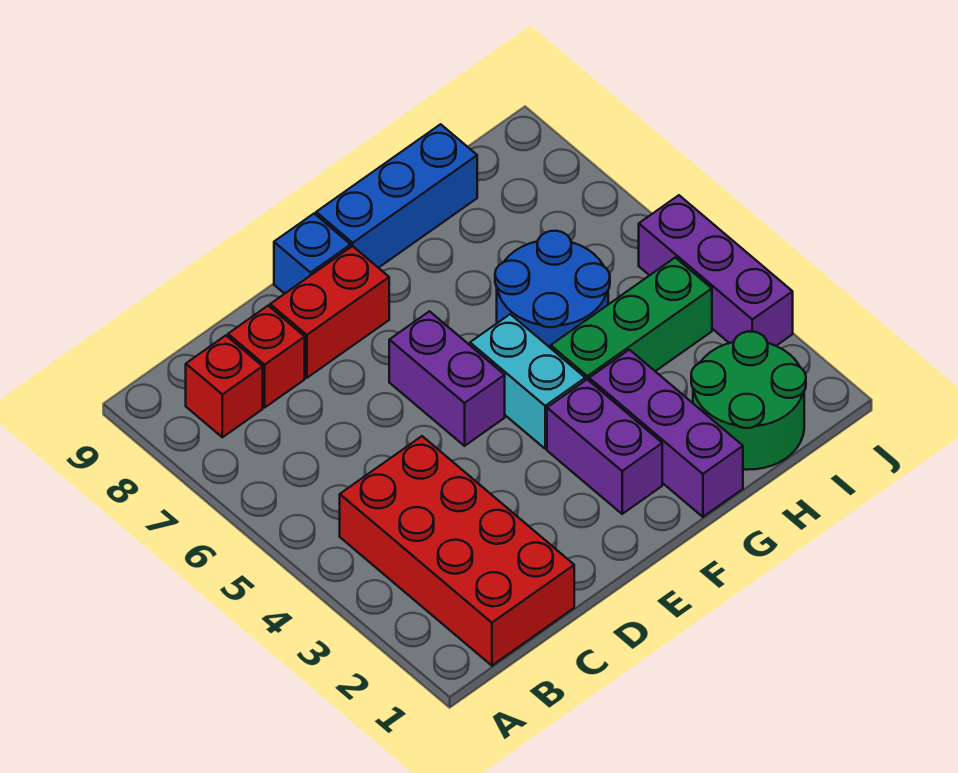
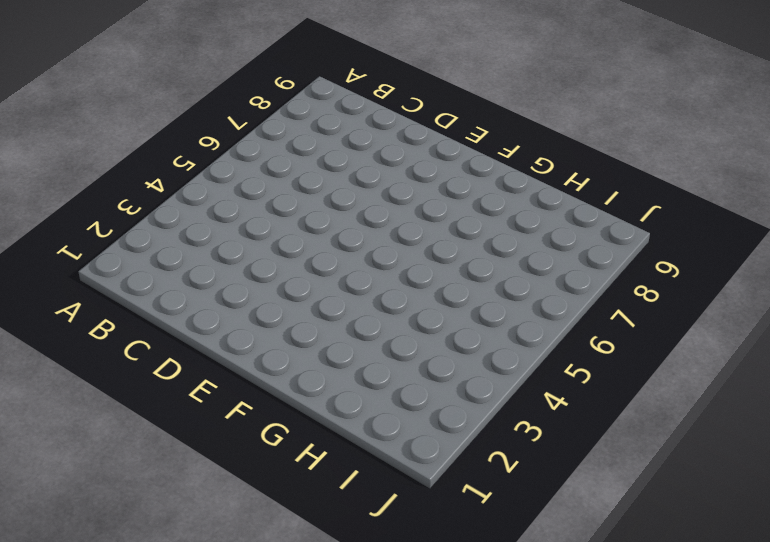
none -> red brick B1:C4 level 1
none -> red brick B8 level 1
none -> red brick C8 level 1

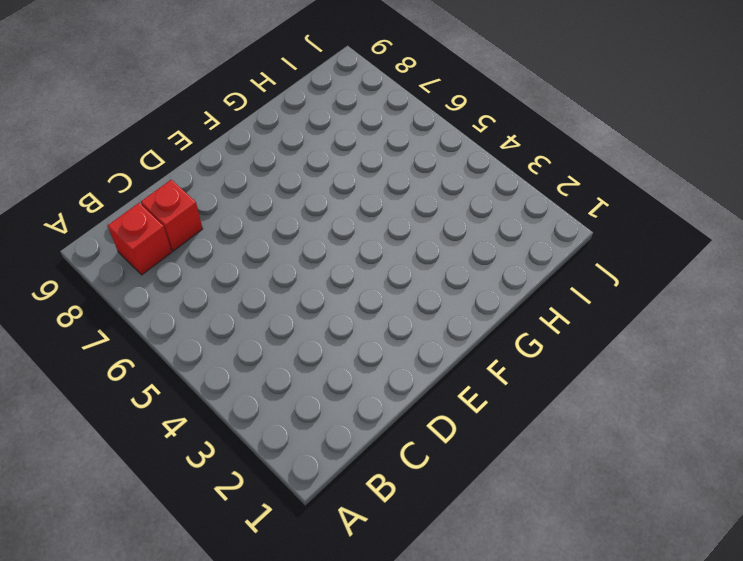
none -> red brick B1:C4 level 1
none -> red brick D8:E8 level 1
none -> purple brick E5:E6 level 1

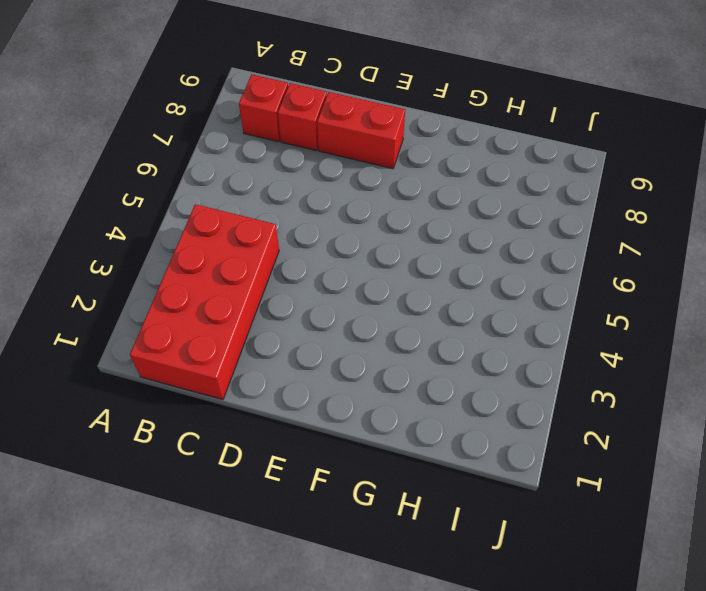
none -> purple brick E5:E6 level 1
none -> blue brick E9 level 1
none -> purple brick F2:F3 level 1

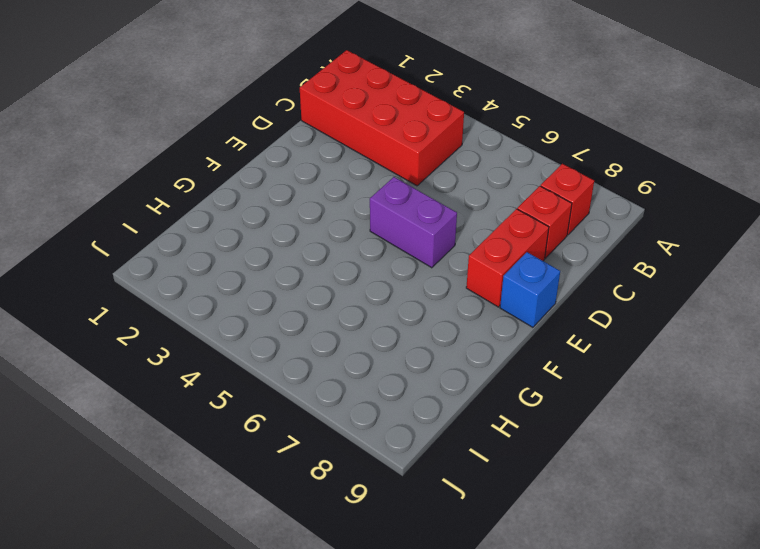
none -> purple brick F2:F3 level 1
none -> cyan brick F4:F5 level 1
none -> blue brick F9:H9 level 1

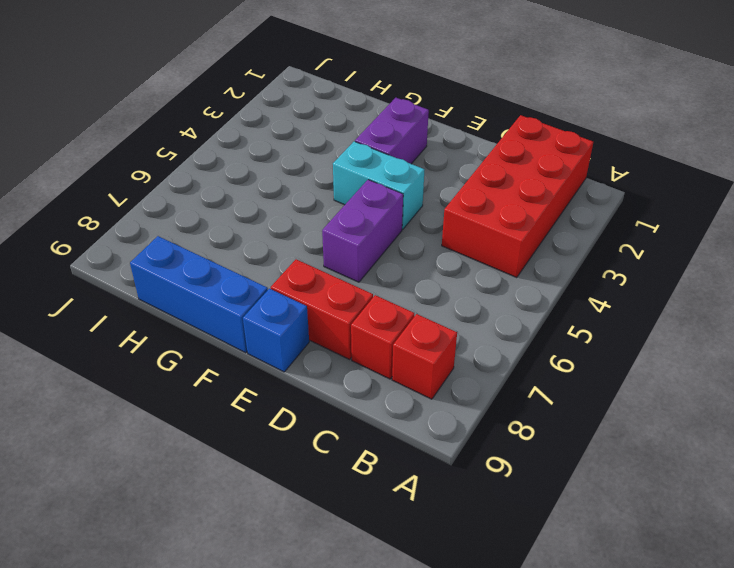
cyan brick E4:F4 level 1 -> cyan brick F4:F5 level 1
none -> purple brick G1:G3 level 1
none -> green brick G4:I4 level 1
none -> blue round brick G5:H6 level 1

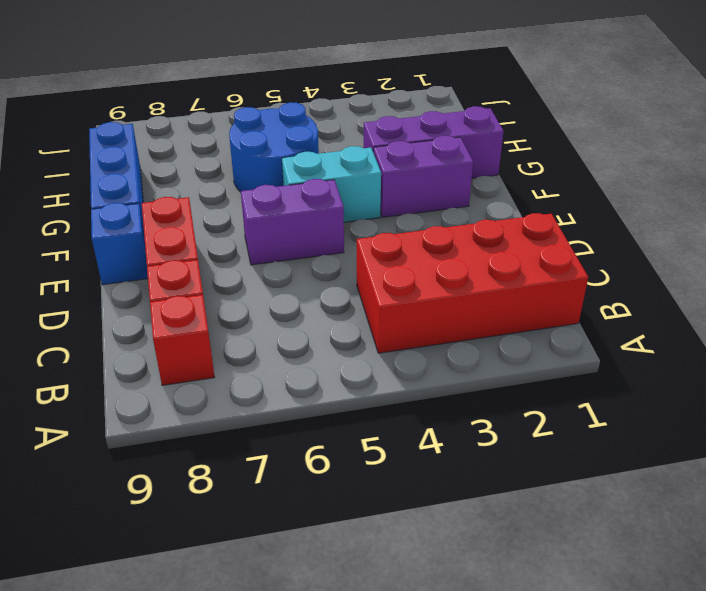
none -> green brick G4:I4 level 1
none -> green round brick H1:I2 level 1
none -> purple brick J3:J5 level 1

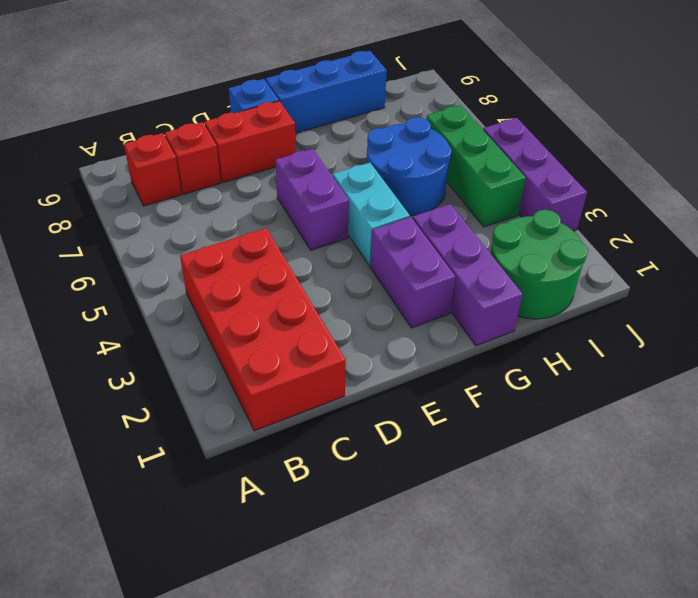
green brick I4:I6 level 1 -> green brick G4:I4 level 1

